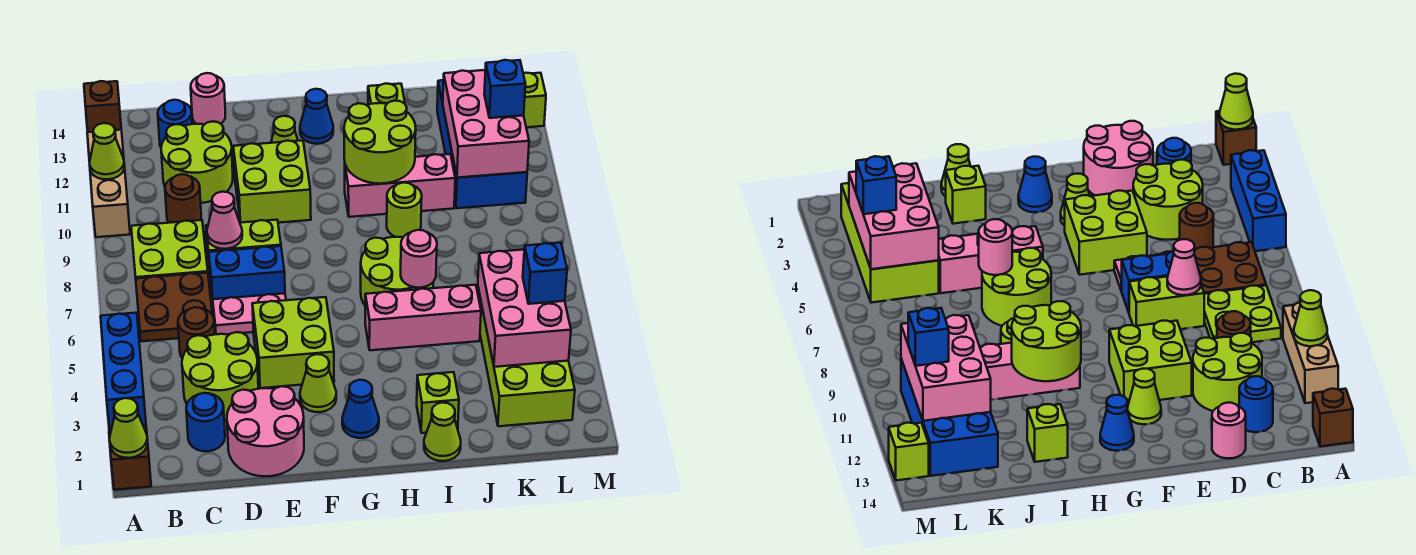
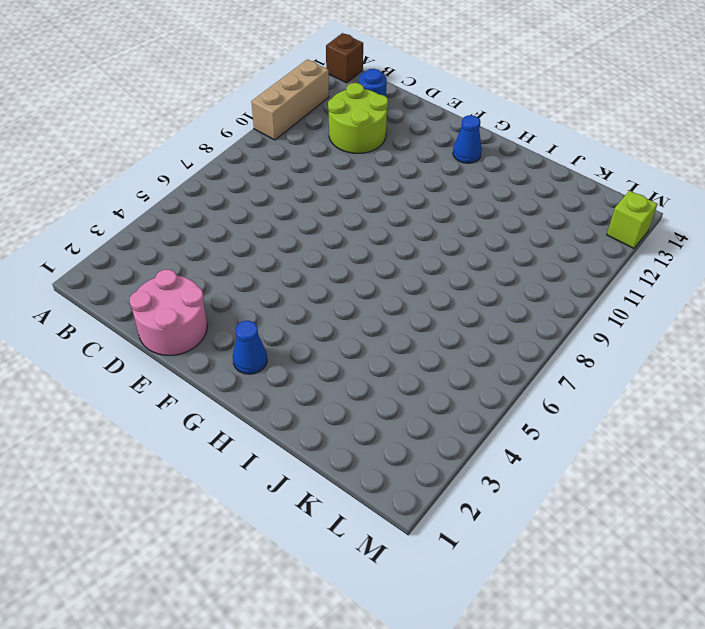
none -> brown brick A1 level 1
none -> blue brick A3:A5 level 1
none -> brown plate B6:C7 level 1
none -> lime plate B8:C9 level 1

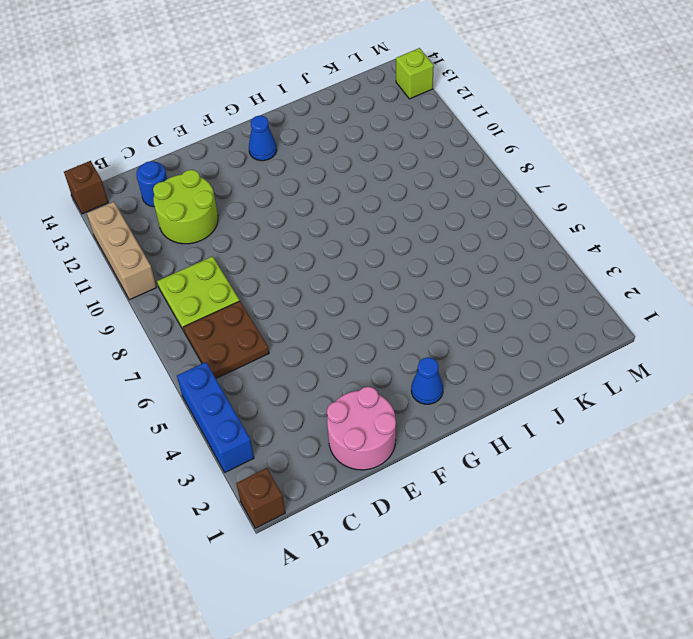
none -> blue round brick C2 level 1
none -> lime round brick C3:D4 level 1
none -> brown round brick C5 level 1
none -> brown round brick C10 level 1

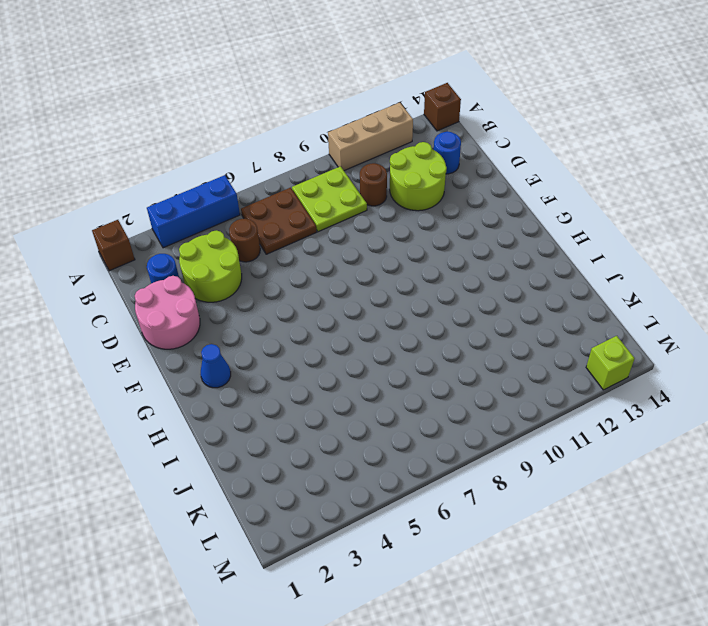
none -> pink plate D6:E6 level 1
none -> blue brick D7:E7 level 1
none -> lime brick D8:E8 level 1
none -> pink round brick D14 level 1

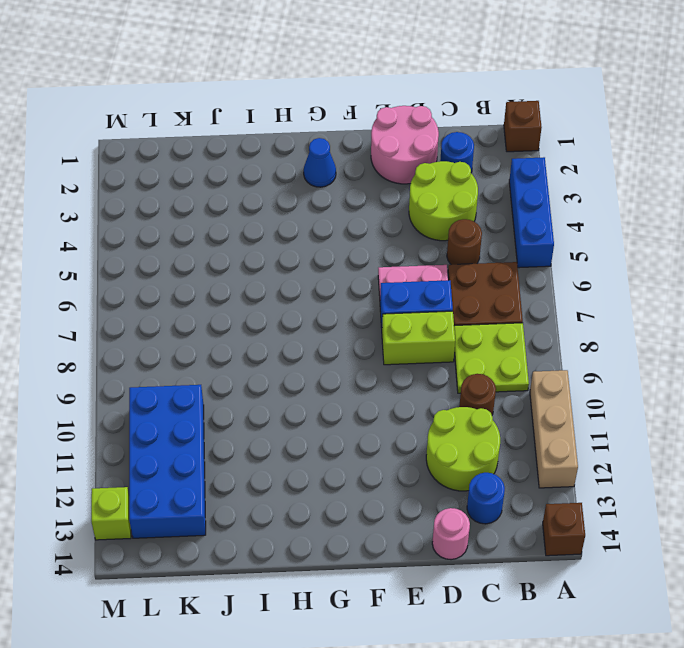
none -> lime brick E4:F5 level 1
none -> lime brick E10:F11 level 1
none -> lime cone F3 level 1
none -> lime cone F12 level 1

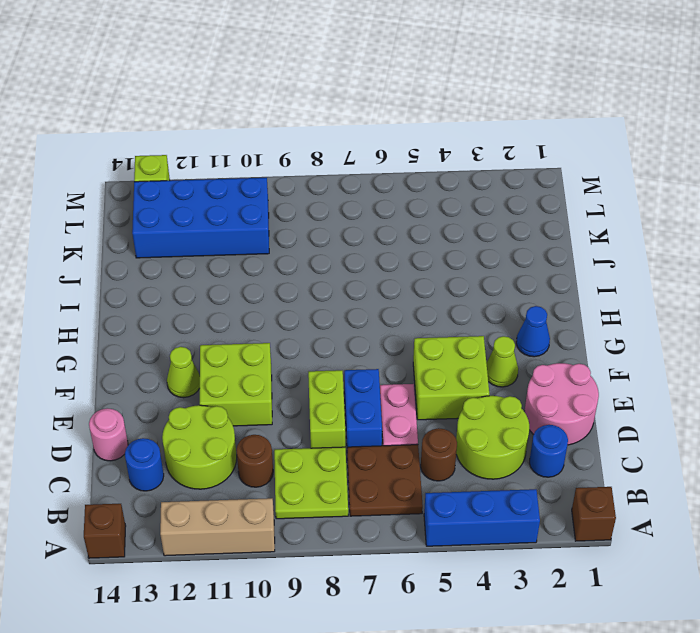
none -> blue cone G13 level 1
none -> pink brick H5:J5 level 1
none -> lime round brick H6:I7 level 1
none -> pink brick H10:J10 level 1

